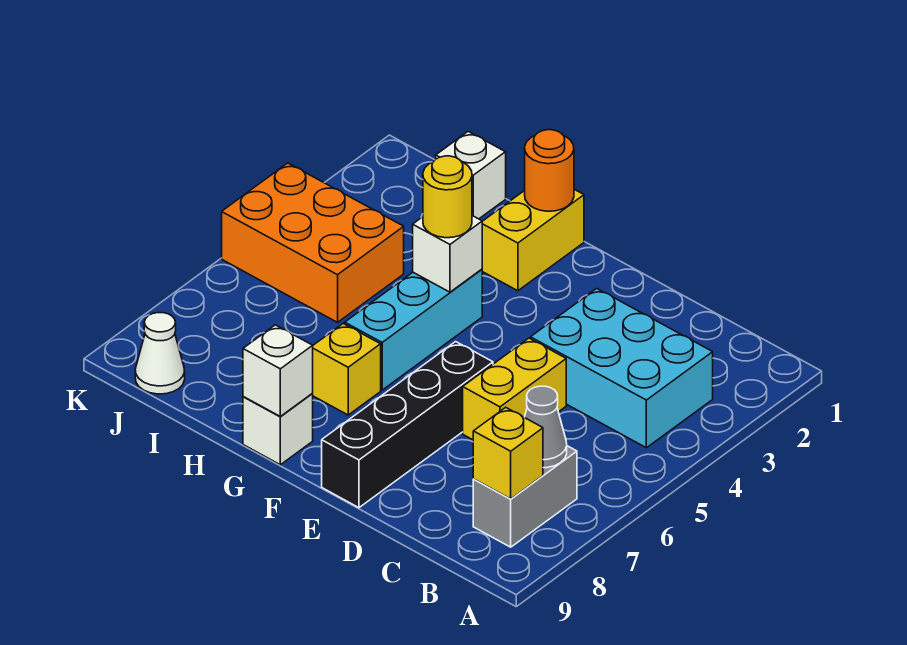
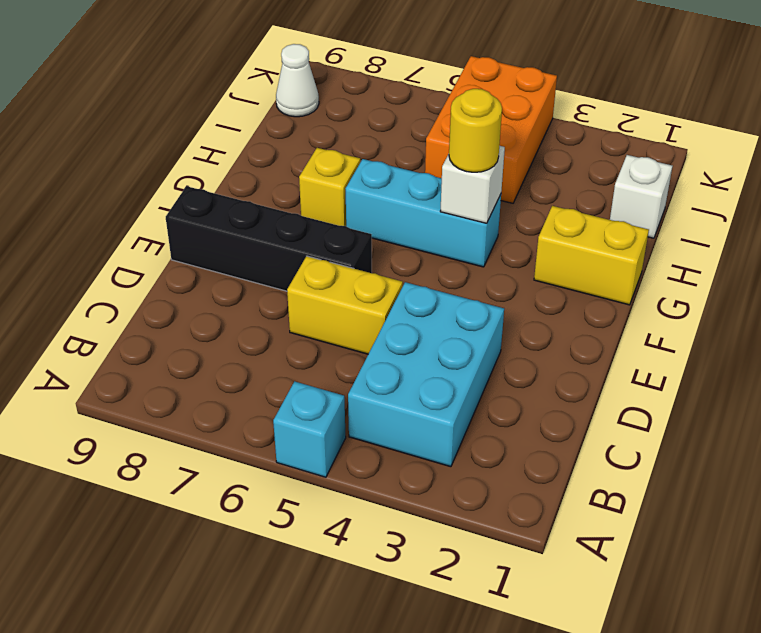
cyan brick A5 level 1 -> none
none -> grey brick B7:B8 level 1
none -> white brick G9 level 1
none -> grey cone B7 level 2

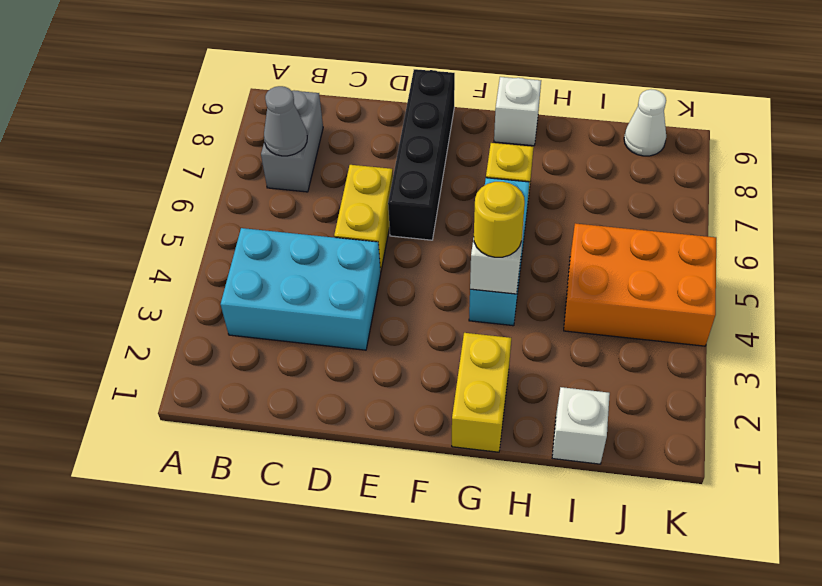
none -> yellow brick B8 level 2
none -> orange round brick G1 level 2
none -> white brick G9 level 2

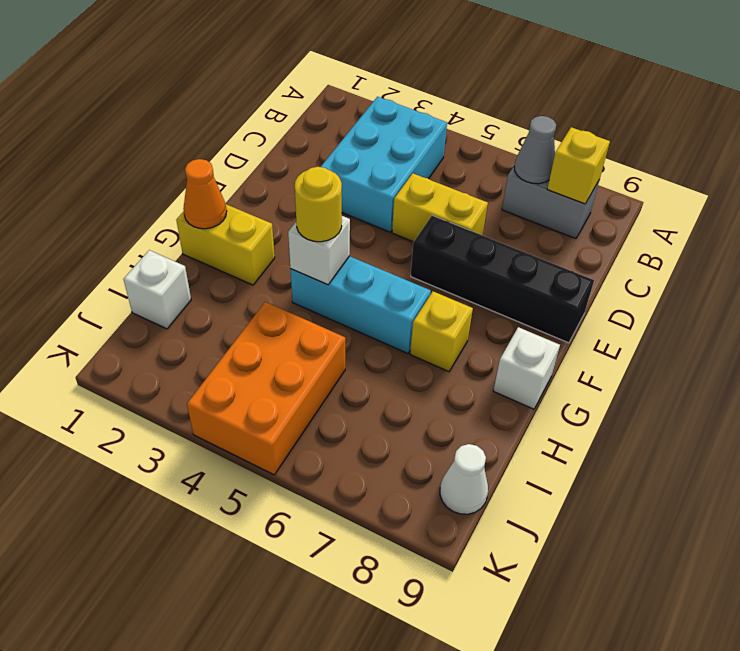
orange cone G1 level 2 -> orange round brick G1 level 2
none -> white brick G9 level 2

